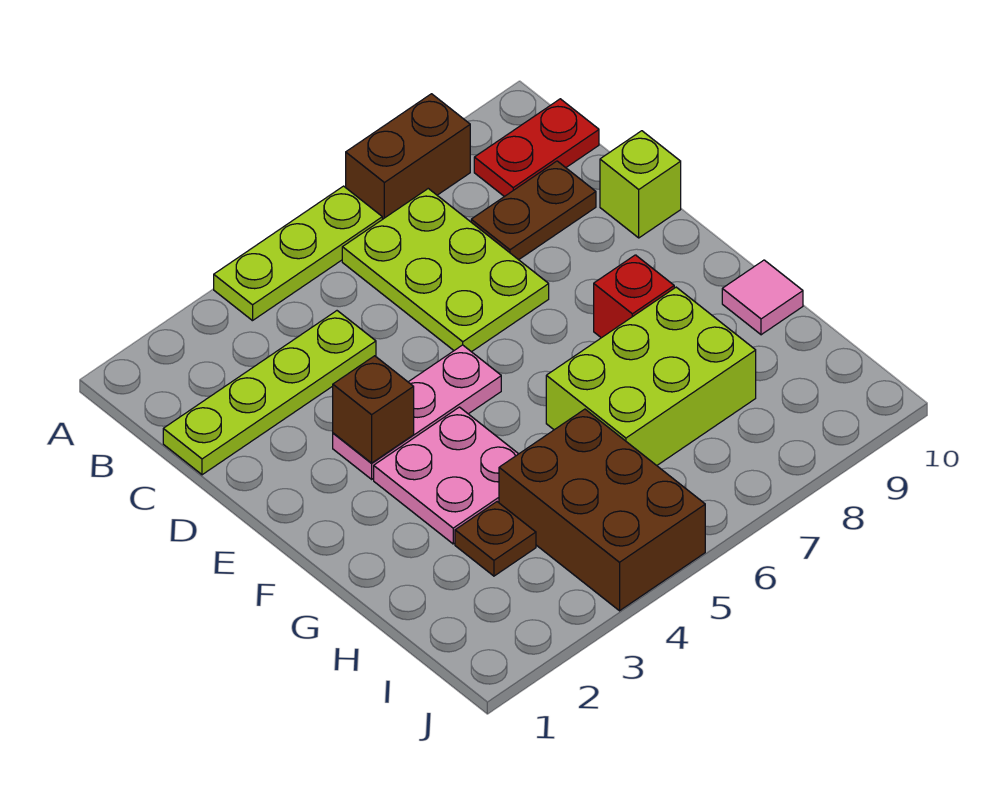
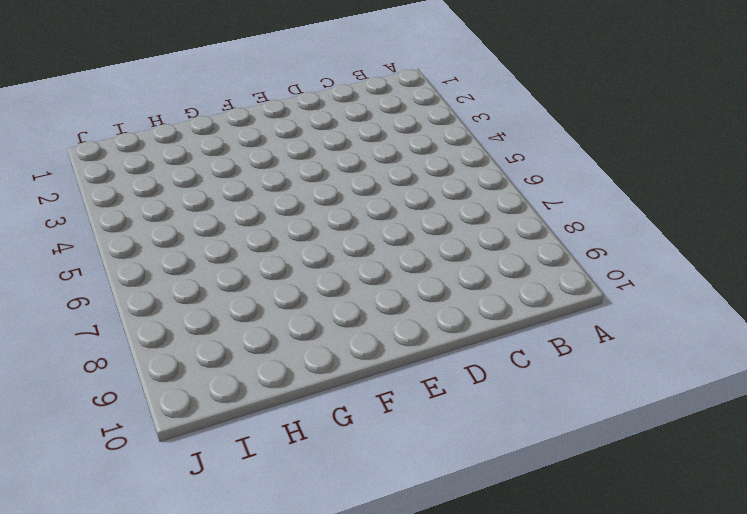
none -> lime plate A4:A6 level 1
none -> brown brick A7:A8 level 1
none -> lime plate B6:D7 level 1

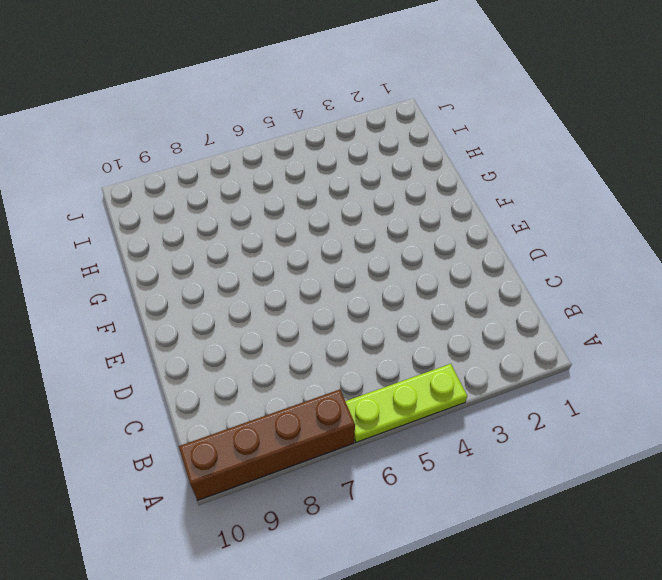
brown brick A7:A10 level 1 -> brown brick A7:A8 level 1
none -> lime plate B6:D7 level 1
none -> red plate B9:B10 level 1
none -> lime plate C1:C4 level 1

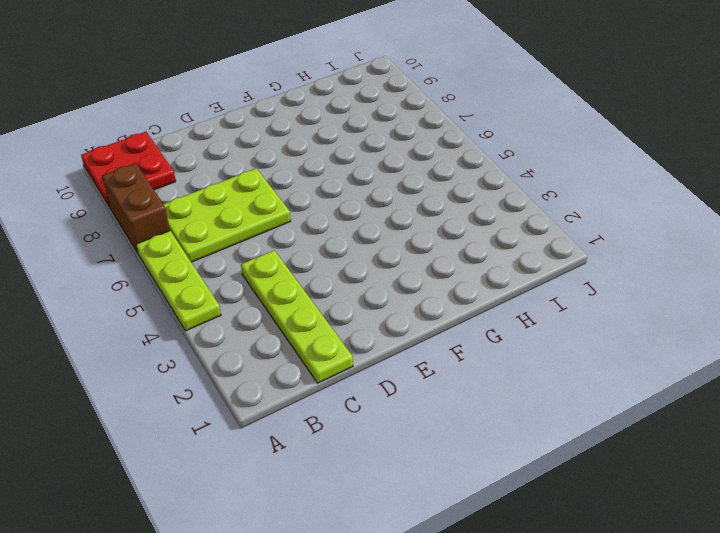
red plate A9:B10 level 1 -> red plate B9:B10 level 1
none -> brown plate C8:C9 level 1
none -> lime brick D10 level 1
none -> pink plate E3:E5 level 1

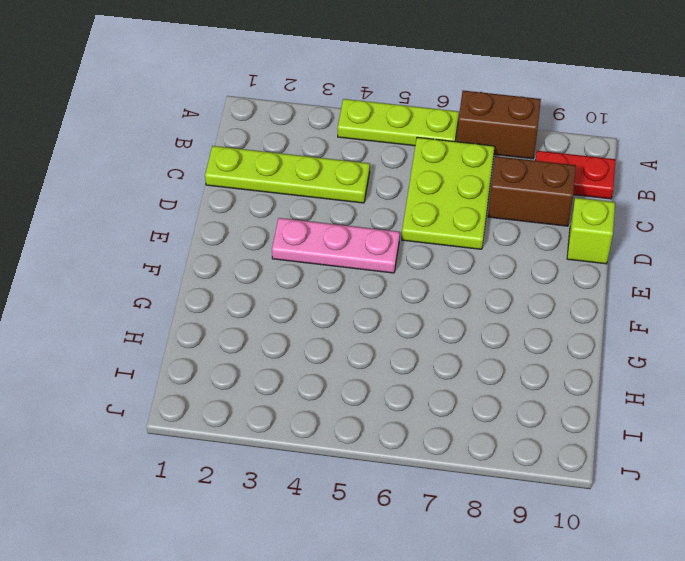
brown brick C8:C9 level 1 -> brown plate C8:C9 level 1
none -> pink plate F3:G4 level 1
none -> red brick F8 level 1
none -> lime brick G6:H8 level 1

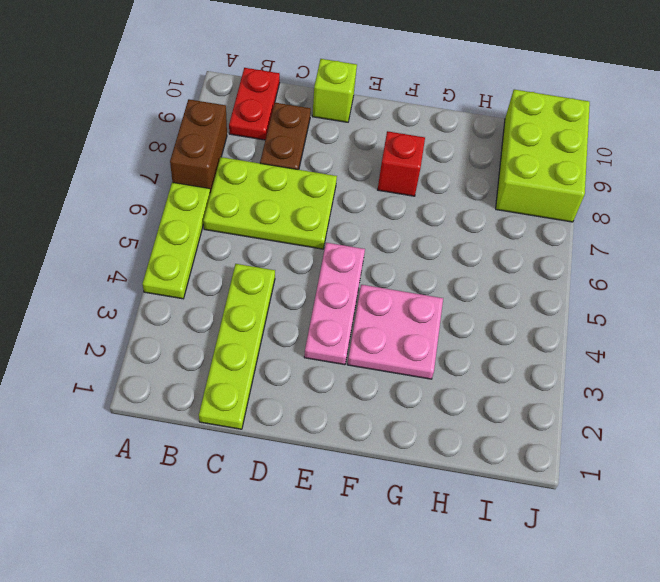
lime brick I8:J10 level 1 -> lime brick G6:H8 level 1
none -> pink tile G10 level 1
none -> brown plate H3 level 1
none -> brown brick H4:J5 level 1

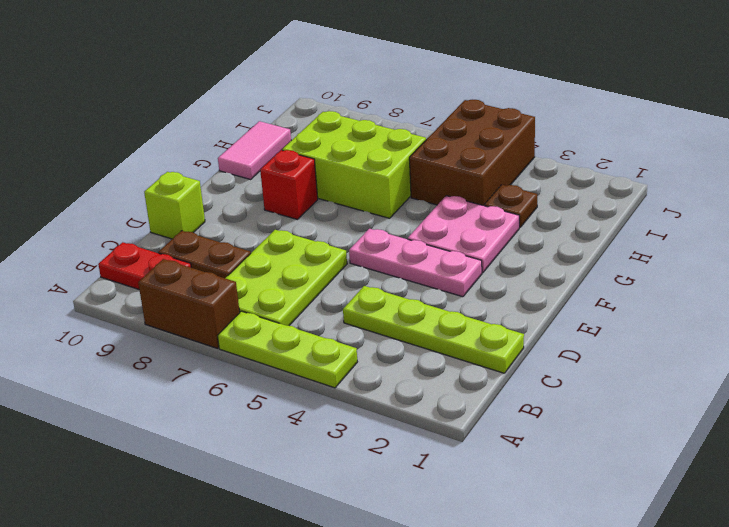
pink tile G10:H10 level 1 -> pink tile G10 level 1
none -> brown brick E3 level 2

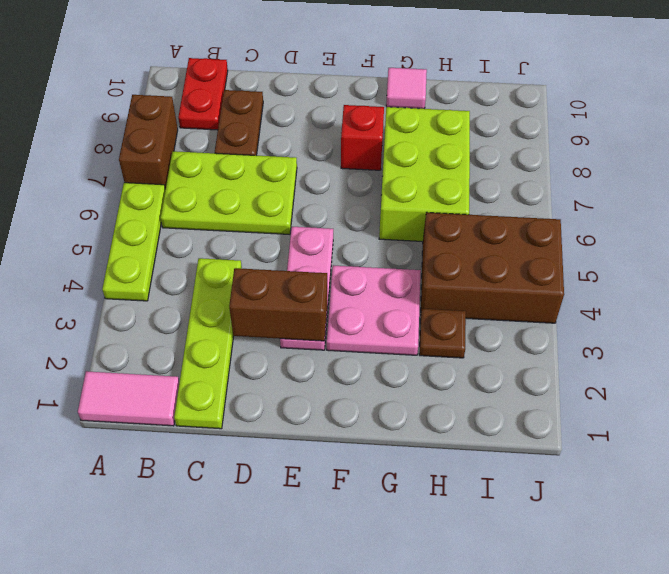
pink tile A1:B1 level 1 -> none
brown brick D3:E3 level 2 -> brown brick E3 level 2
none -> lime brick D10 level 1

